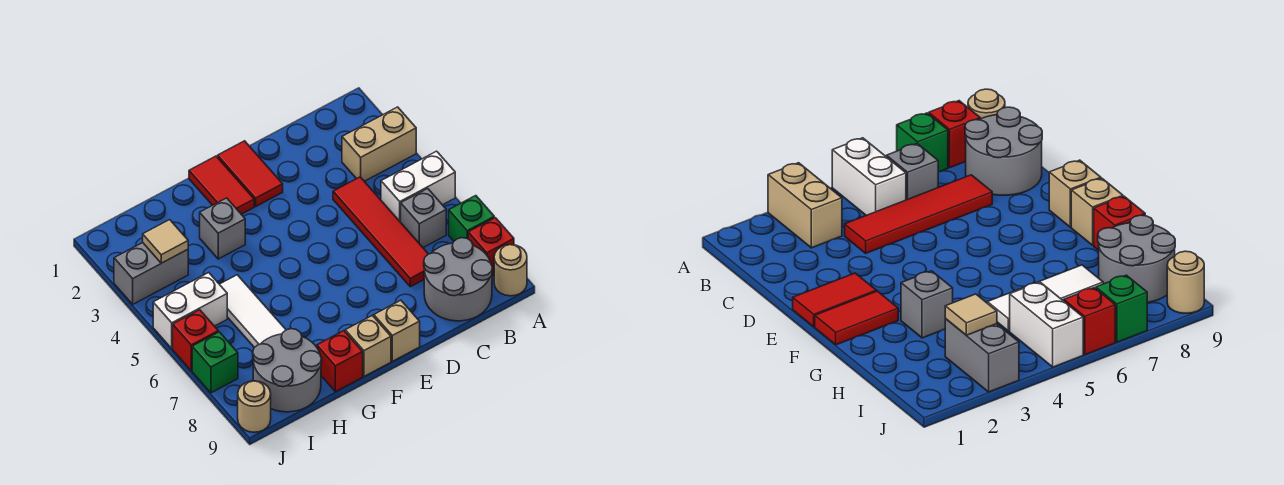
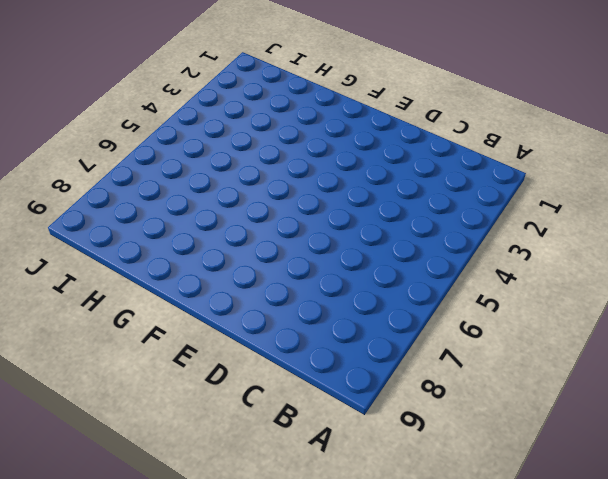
none -> tan brick A3:B3 level 1
none -> white brick A5:B5 level 1
none -> green brick A7 level 1

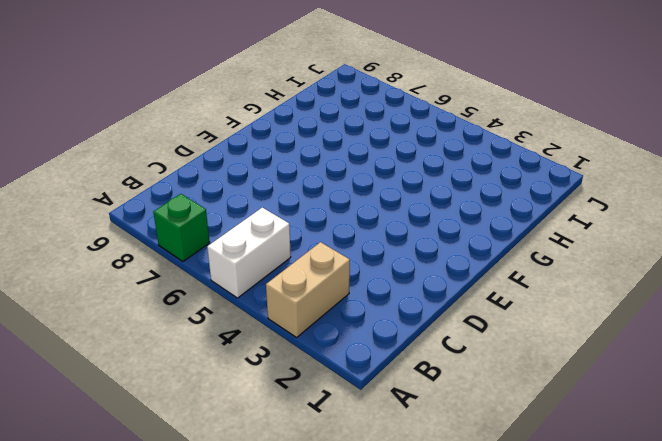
none -> red brick A8 level 1
none -> tan round brick A9 level 1
none -> grey brick B6 level 1

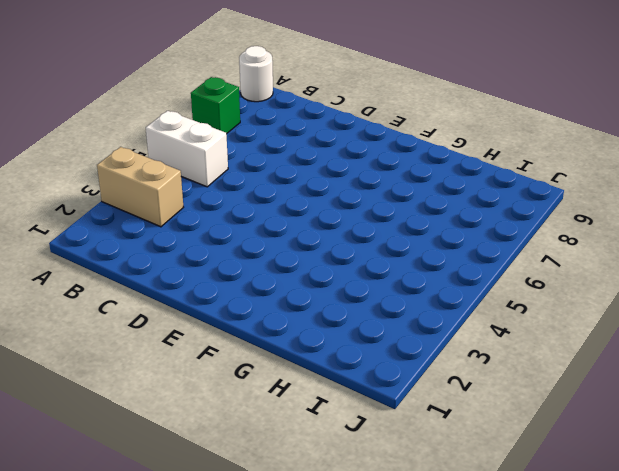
white round brick A9 level 1 -> tan round brick A9 level 1
none -> red brick A8 level 1
none -> grey brick B6 level 1
none -> grey round brick B8:C9 level 1

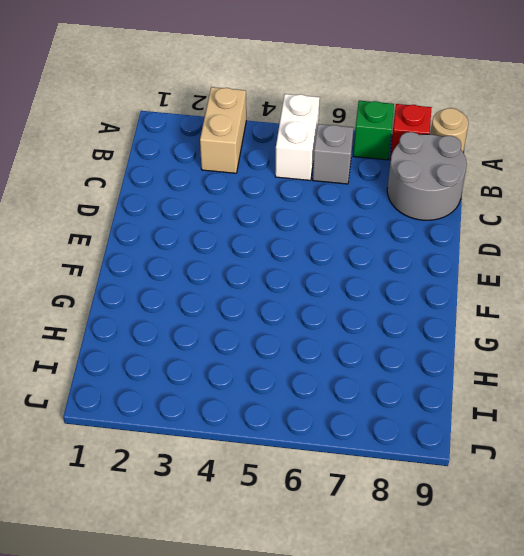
none -> red tile C4:C7 level 1
none -> red tile E1:E2 level 1
none -> tan brick E9 level 1

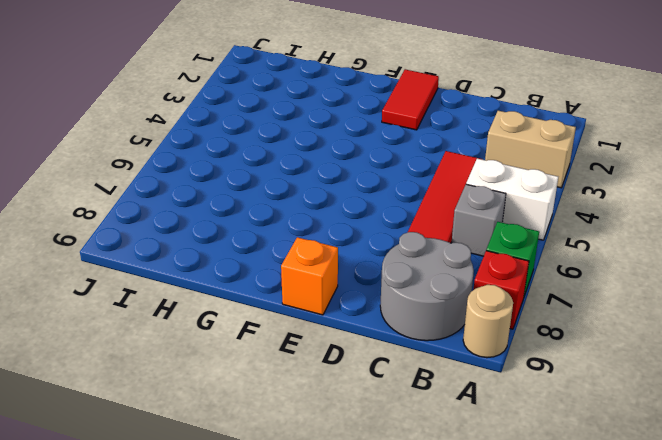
orange brick E9 level 1 -> tan brick E9 level 1
none -> red tile F1:F2 level 1
none -> tan brick F9 level 1
none -> grey brick G3 level 1

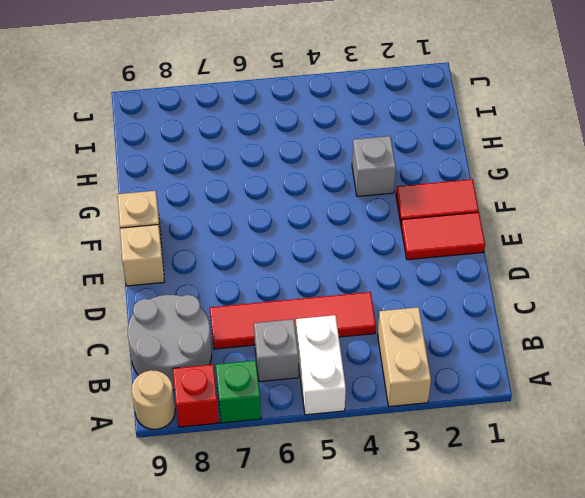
none -> red brick G9 level 1
none -> white tile H5:H7 level 1
none -> grey round brick H8:I9 level 1

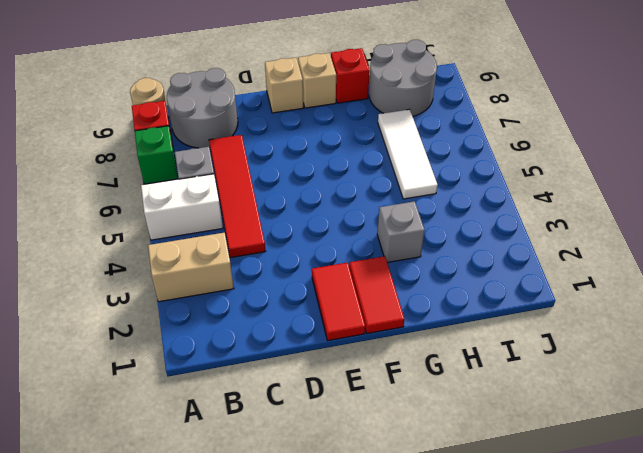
none -> grey brick I3:J3 level 1
none -> white brick I5:J5 level 1
none -> red brick J6 level 1

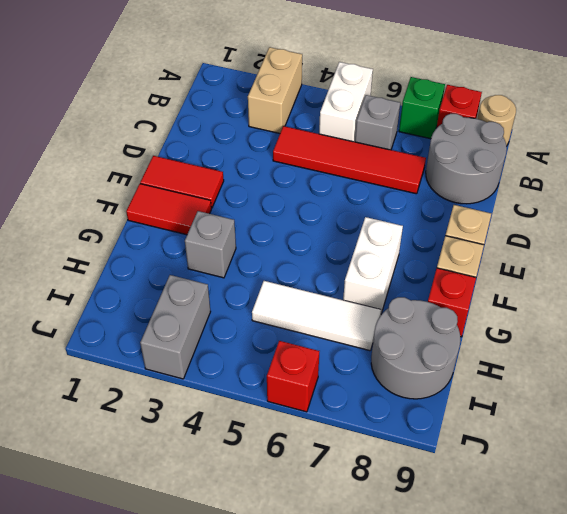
white brick F7:G7 level 1 -> white brick I5:J5 level 1
none -> green brick J7 level 1
none -> tan round brick J9 level 1
none -> tan tile I3 level 2

